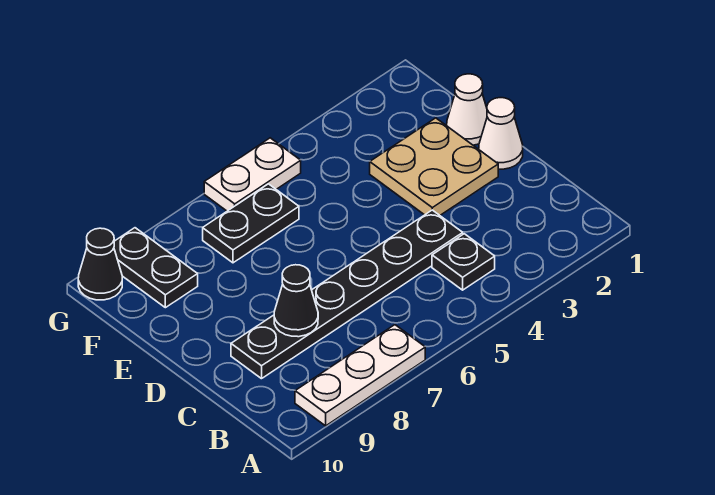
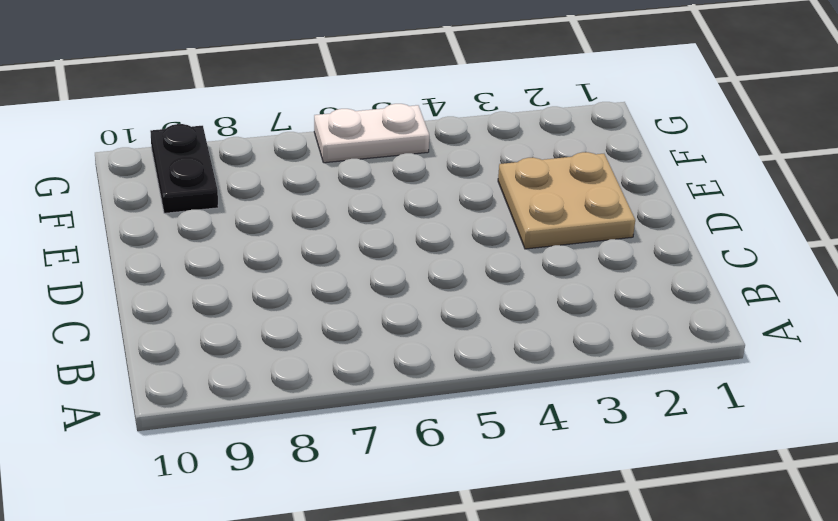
none -> white plate A7:A9 level 1
none -> black plate B4 level 1

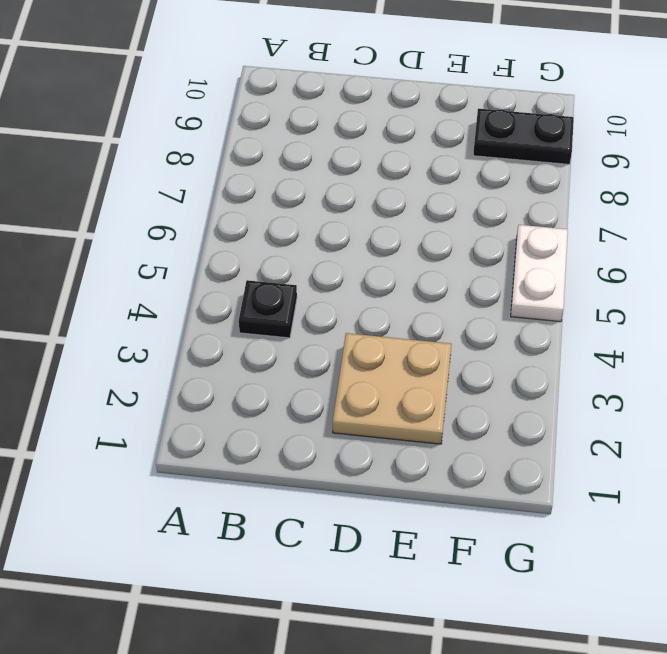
none -> white plate A7:A9 level 1
none -> black plate C4:C9 level 1

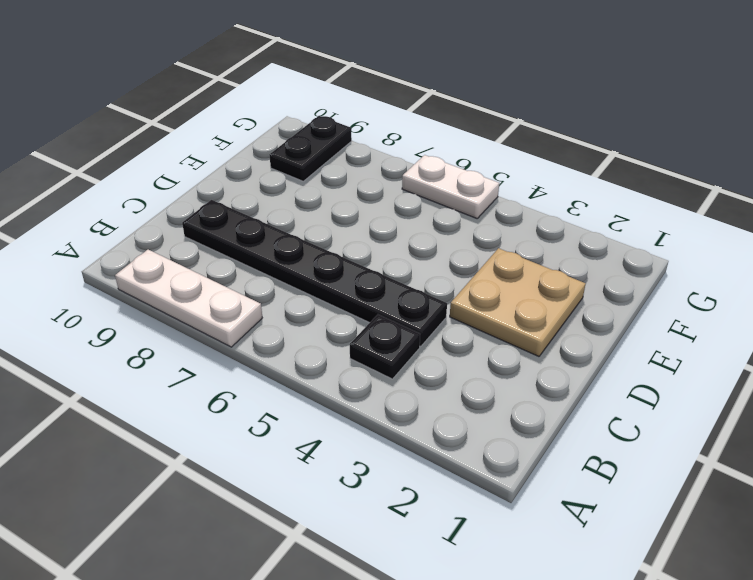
none -> white cone D1 level 1
none -> white cone E1 level 1

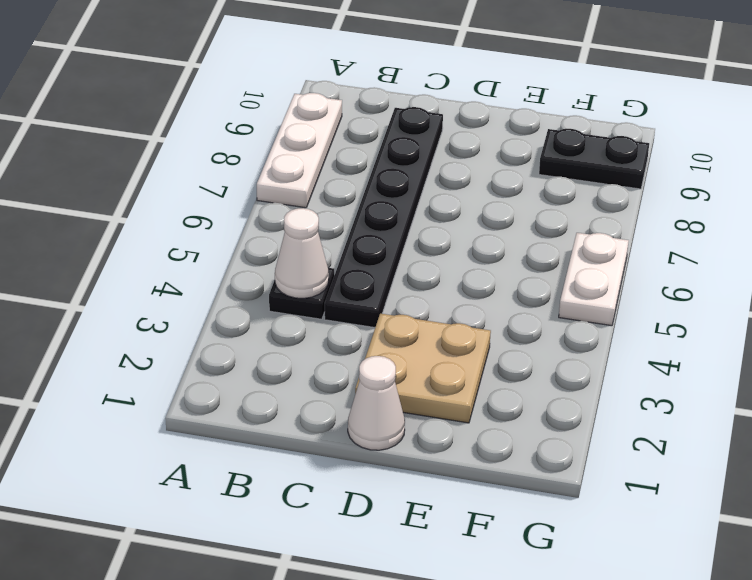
white cone B4 level 2 -> white cone E1 level 1
none -> black plate F6:F7 level 1
none -> black cone G10 level 1

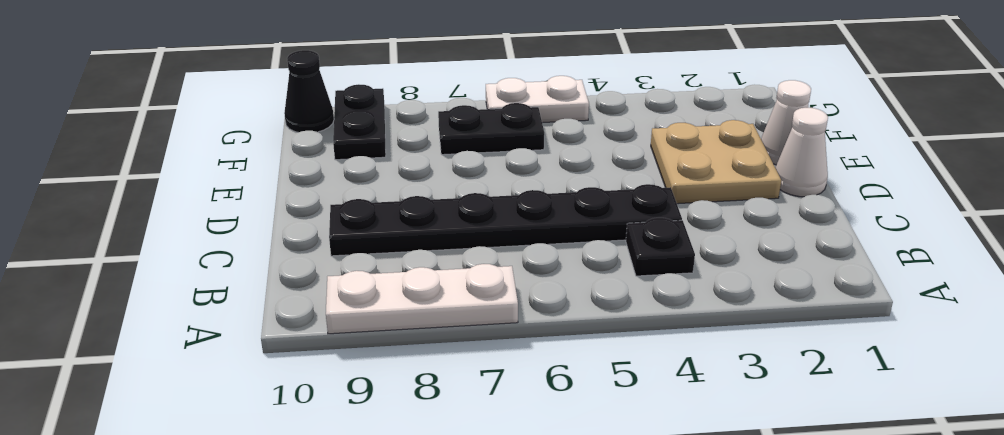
none -> black cone C8 level 2

